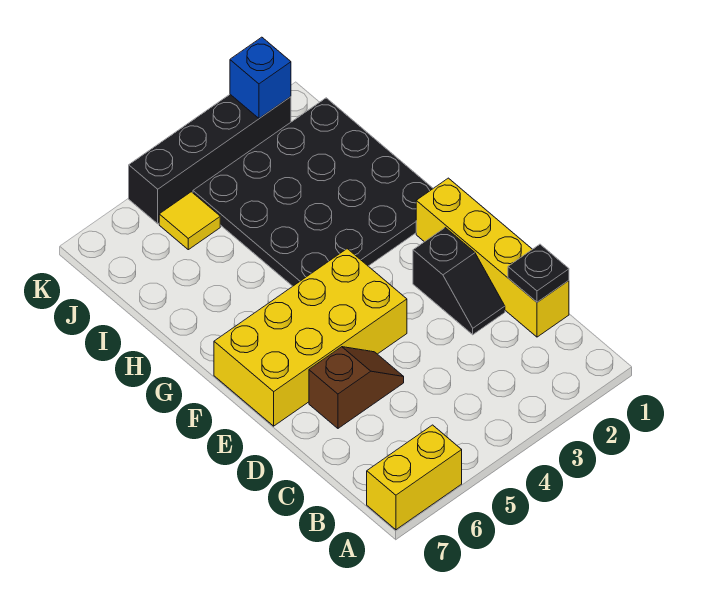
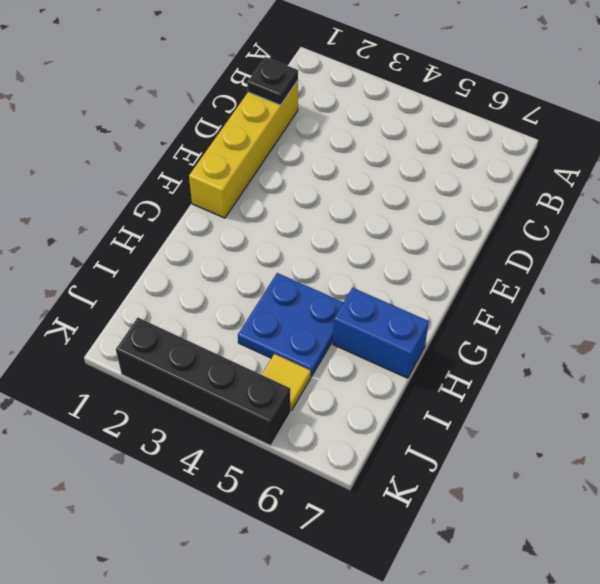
blue plate H4:I5 level 1 -> black plate G1:J4 level 1
blue brick H6:H7 level 1 -> none
none -> yellow brick A6:A7 level 1
none -> black slope D2:E2 level 1 top E

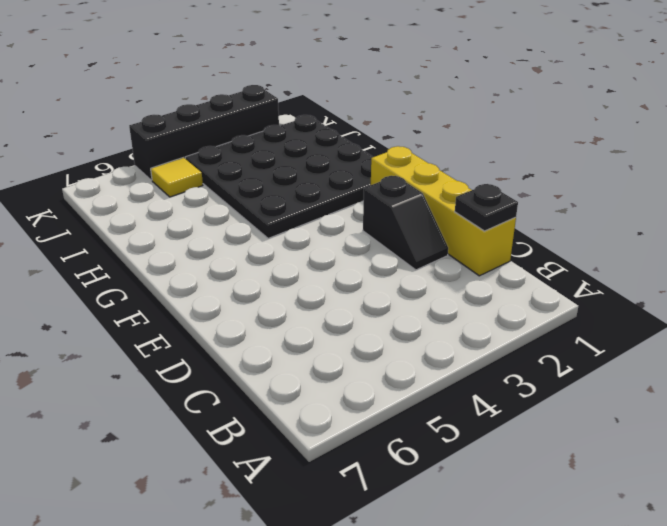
none -> yellow brick A6:A7 level 1
none -> brown slope D5:D6 level 1 top 6

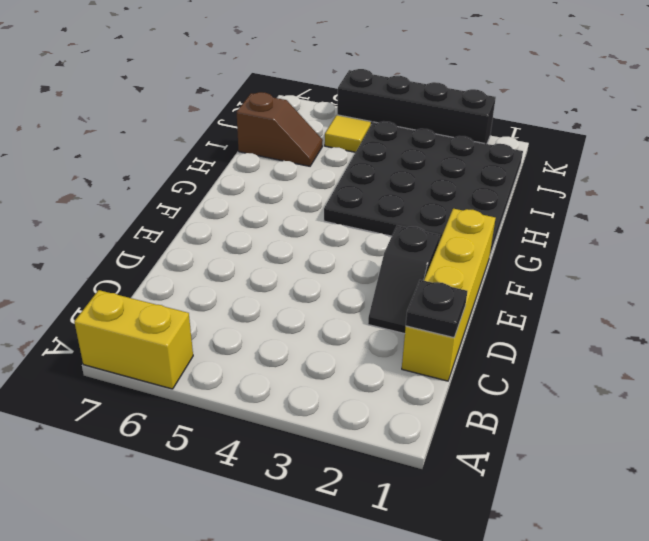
brown slope I6:I7 level 1 top 7 -> brown slope D5:D6 level 1 top 6
none -> yellow brick E4:F7 level 1
none -> blue brick K2 level 2

